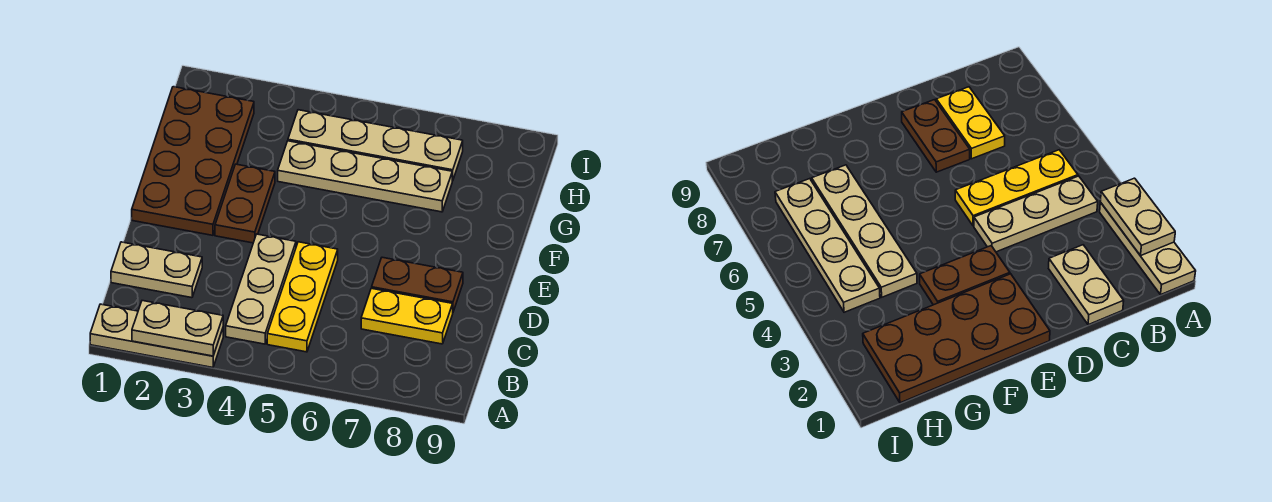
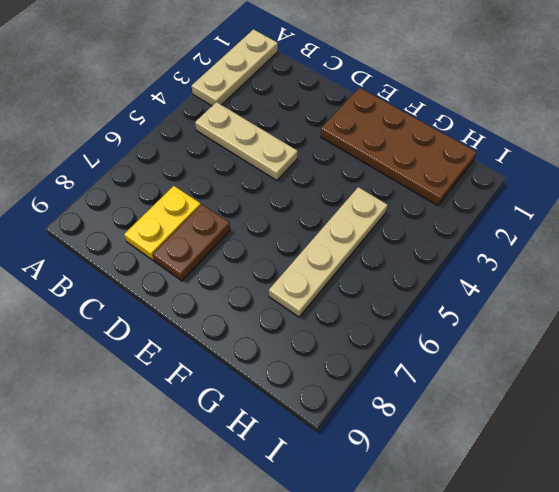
none -> yellow plate B5:D5 level 1
none -> tan plate C1:C2 level 1

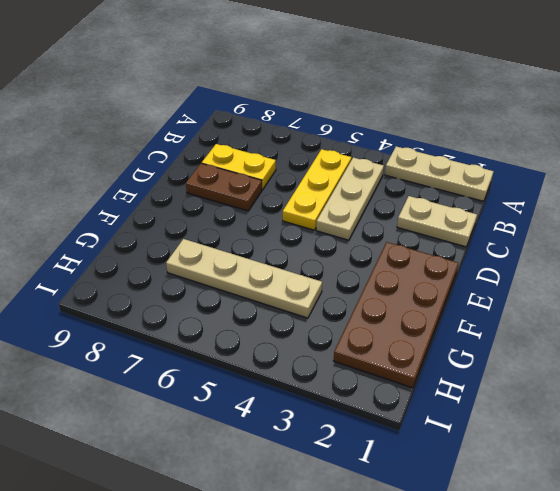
none -> brown plate E3:F3 level 1
none -> tan plate H4:H7 level 1

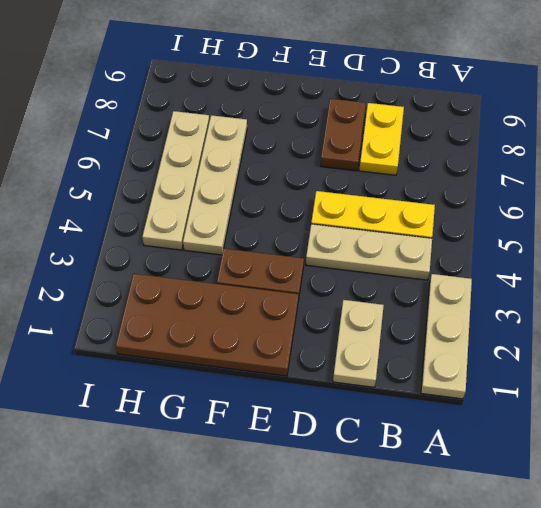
none -> tan plate A2:A3 level 2

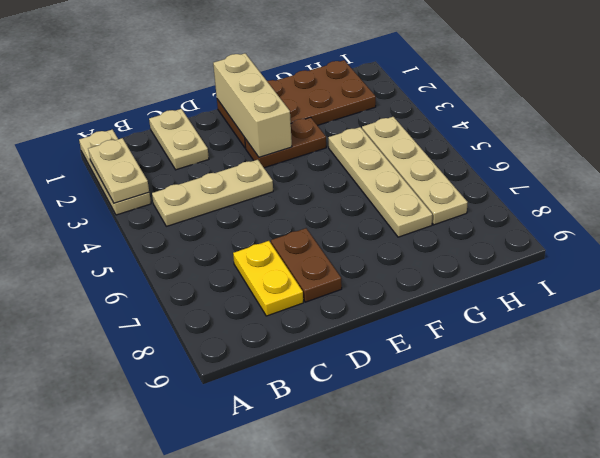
tan brick E1:E3 level 2 -> none
none -> yellow plate B5:D5 level 1

